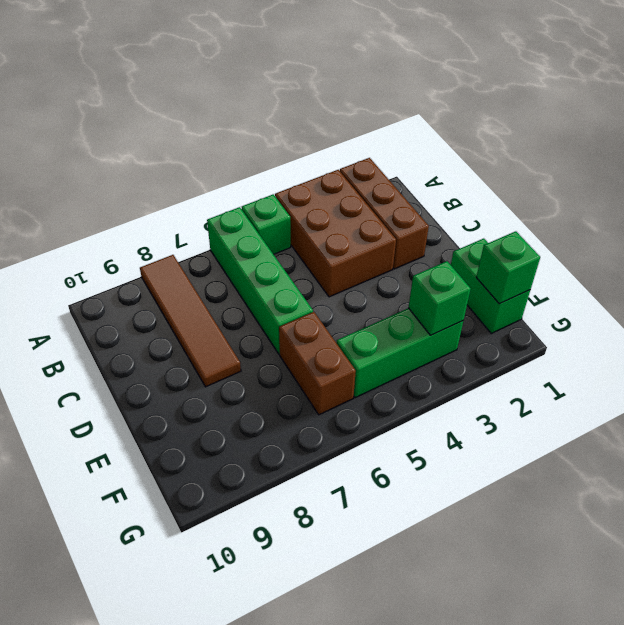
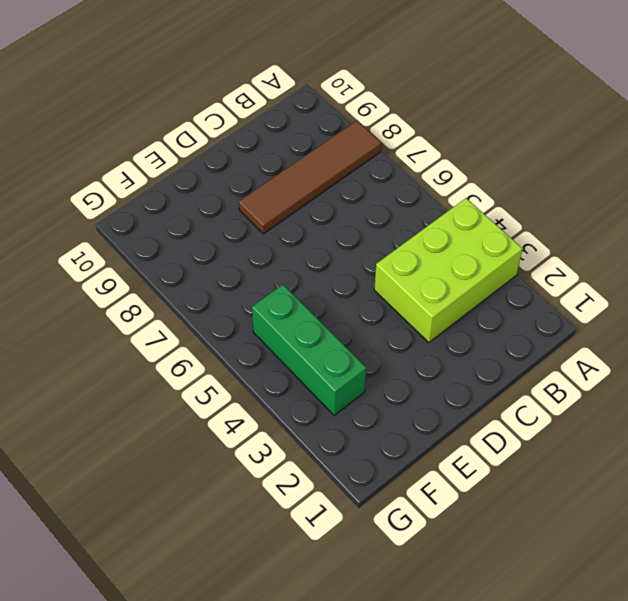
lime brick A3:C4 level 1 -> brown brick A3:C4 level 1
none -> brown brick A2:C2 level 1
none -> green brick A5 level 1

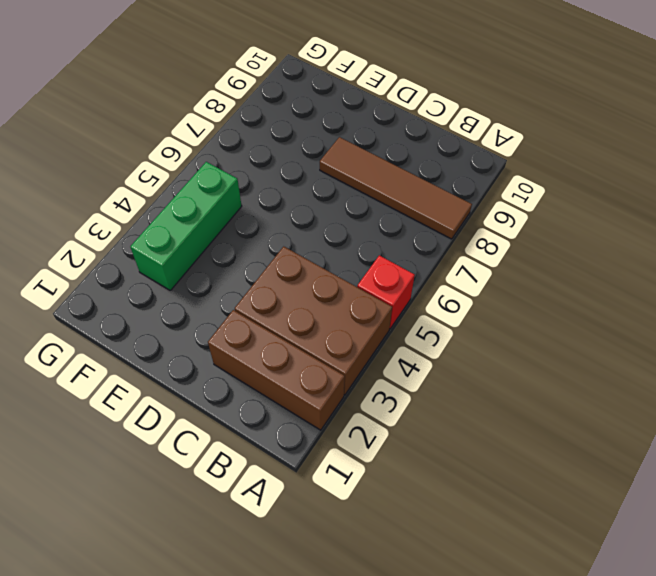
red brick A5 level 1 -> green brick A5 level 1
none -> green brick A6:D6 level 1
none -> green brick E1:F1 level 1

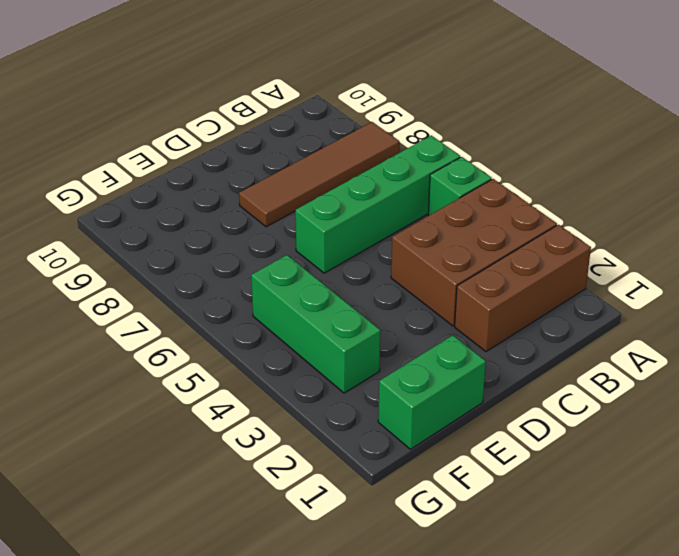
none -> brown brick E6:F6 level 1
none -> green brick F1 level 2

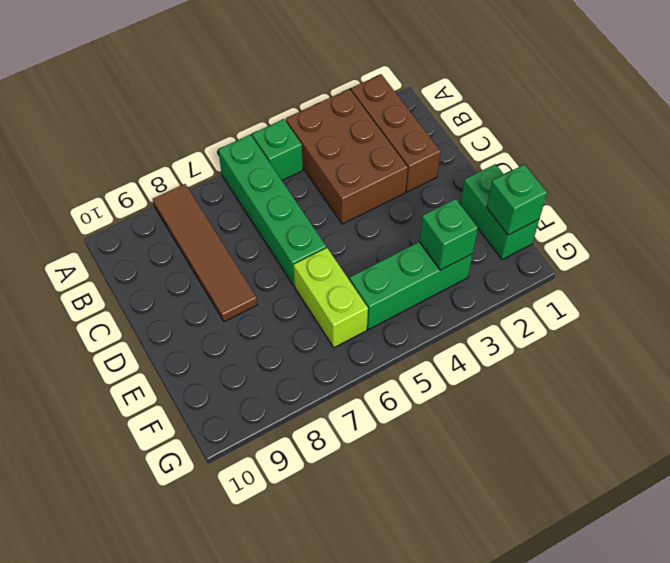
lime brick E6:F6 level 1 -> brown brick E6:F6 level 1

